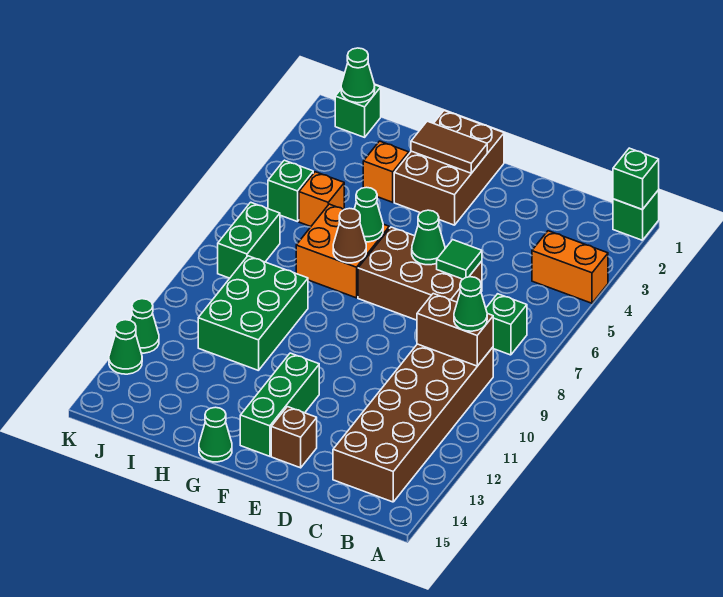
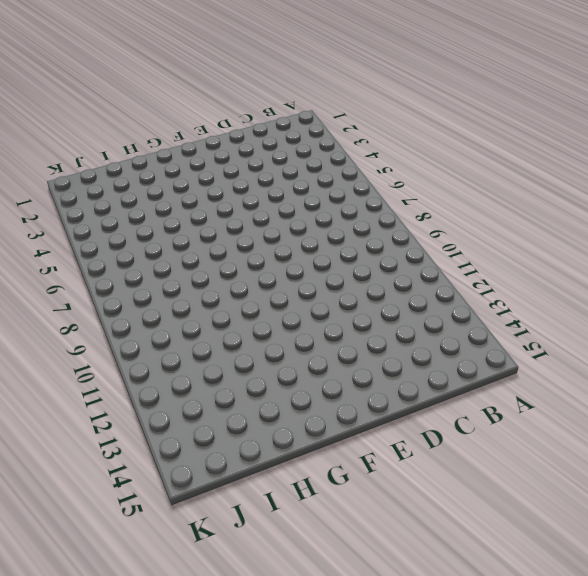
none -> green brick A1 level 1
none -> orange brick A4:B4 level 1
none -> green brick B7 level 1

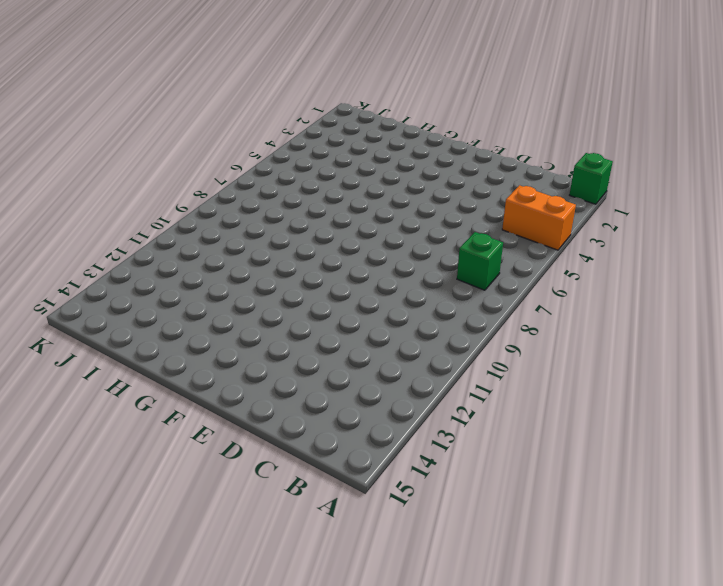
none -> brown brick B9:C14 level 1
none -> brown brick D6:F7 level 1
none -> brown brick E14 level 1

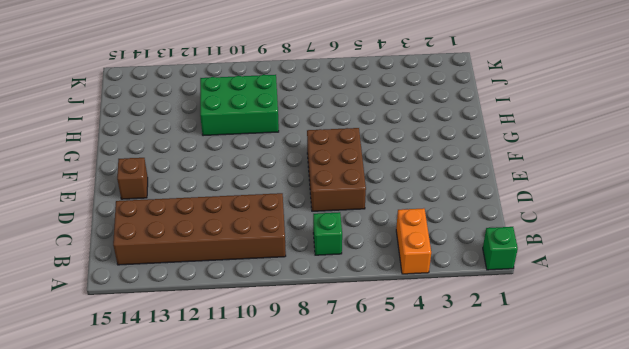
none -> brown brick F1:G3 level 1
none -> green brick F12:F14 level 1
none -> orange brick G6:H7 level 1

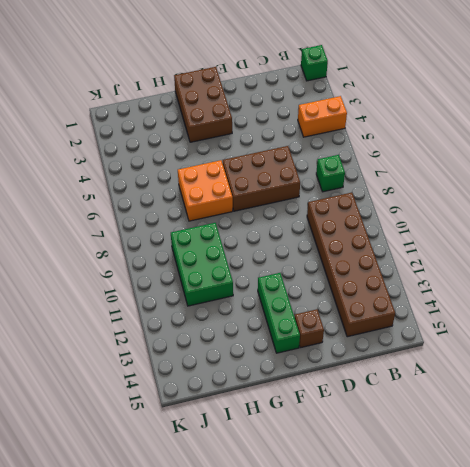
none -> green cone G15 level 1
none -> orange brick H3 level 1
none -> orange brick I5 level 1

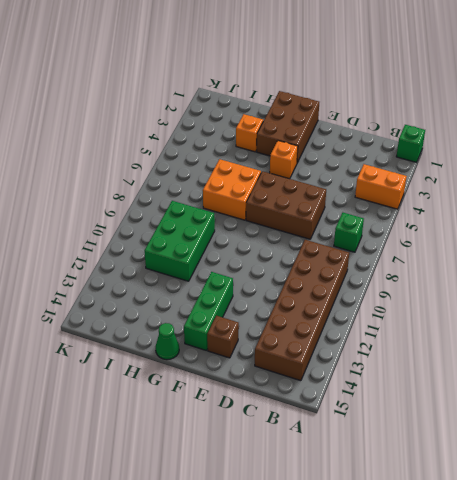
orange brick F4 level 1 -> orange brick I5 level 1
none -> green brick J1 level 1
none -> green brick J5 level 1
none -> green brick J7:J8 level 1

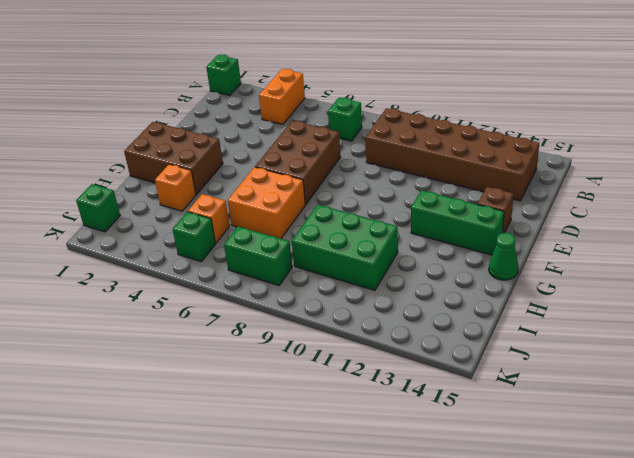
none -> green cone K12 level 1
none -> green cone K13 level 1
none -> green brick A1 level 2

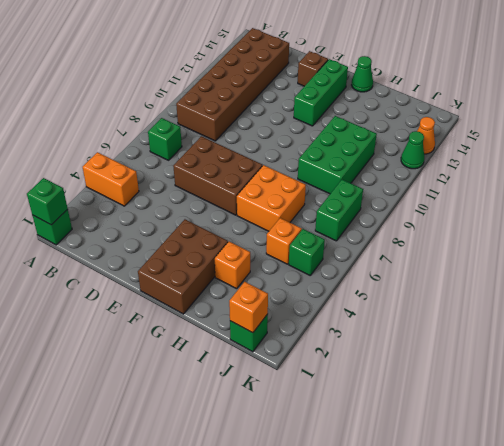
orange brick J1 level 2 -> green cone J1 level 2
orange cone K13 level 1 -> green cone K13 level 1
none -> brown brick B9:C9 level 2
none -> green tile D6 level 2
none -> green cone E6 level 2

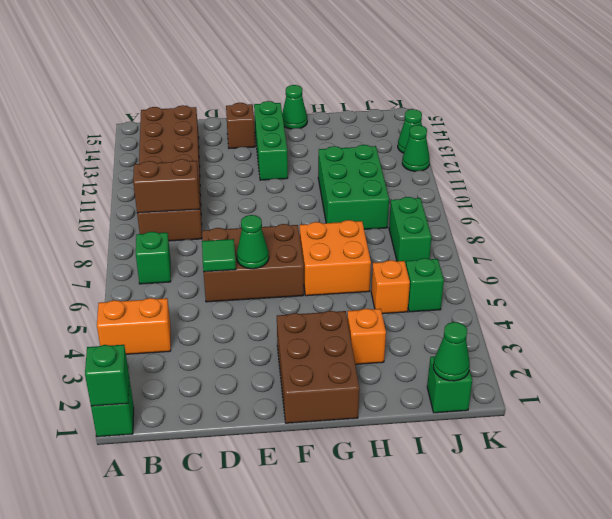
none -> brown tile F2:G2 level 2
none -> green cone G6 level 2
none -> brown cone G7 level 2

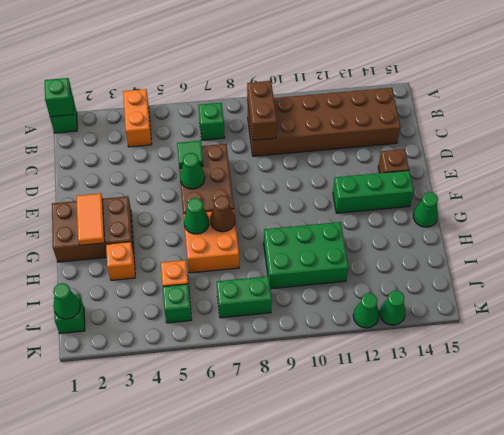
orange tile F2:G2 level 2 -> brown tile F2:G2 level 2
none -> green cone B9 level 3

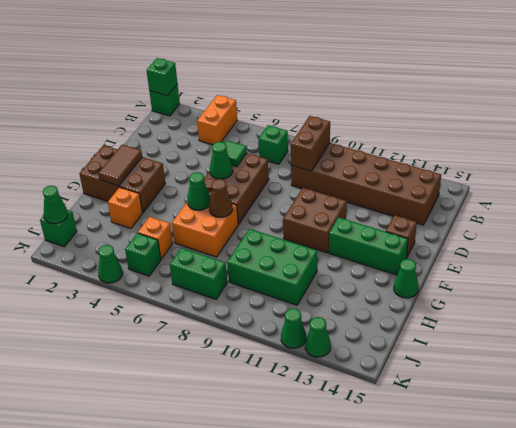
brown brick E10:F11 level 1 -> none
green cone K4 level 1 -> green cone B9 level 3

